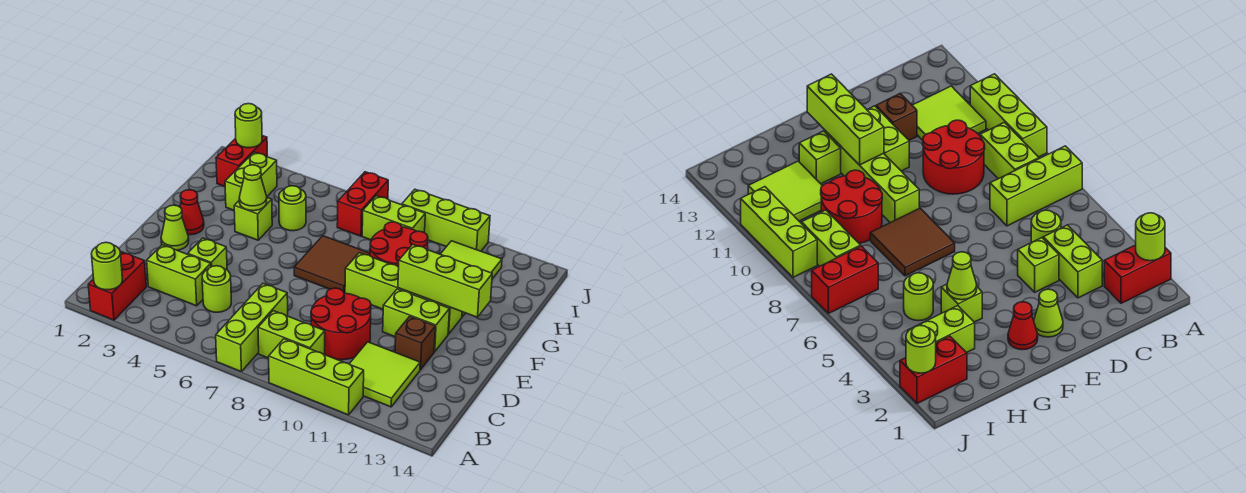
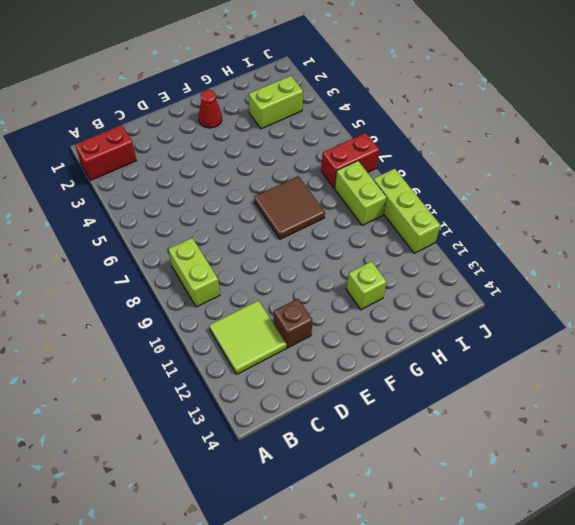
none -> lime brick A7:C7 level 1
none -> lime brick A9:A11 level 1
none -> lime brick C3:C4 level 1

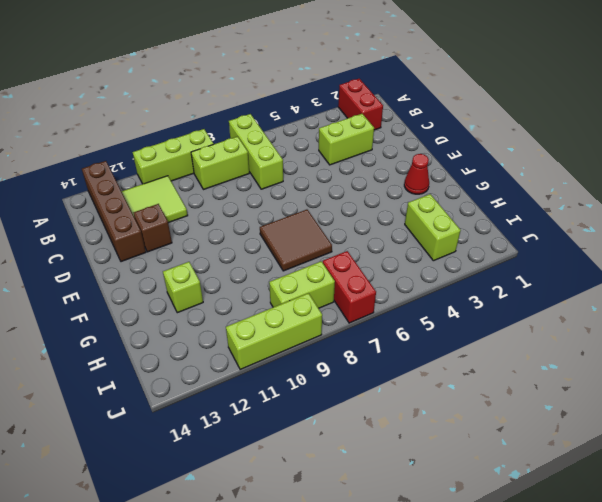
brown brick A13:D13 level 1 -> none
none -> lime round brick C5 level 1
none -> red round brick C9:D10 level 1
none -> lime brick D4 level 1

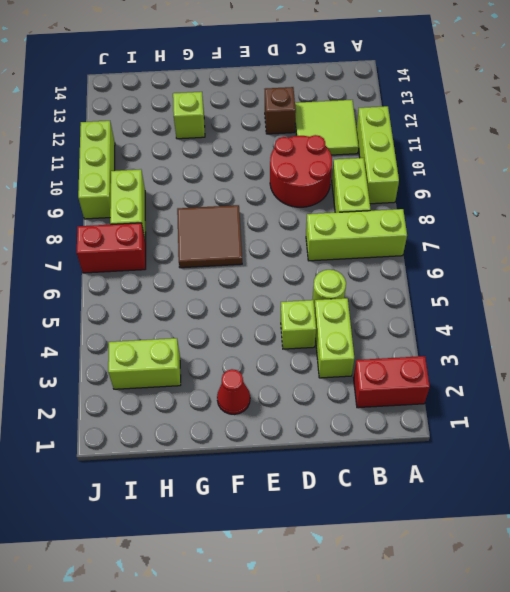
none -> lime cone E2 level 1
none -> lime brick E11:E12 level 1
none -> lime brick F9:F12 level 1

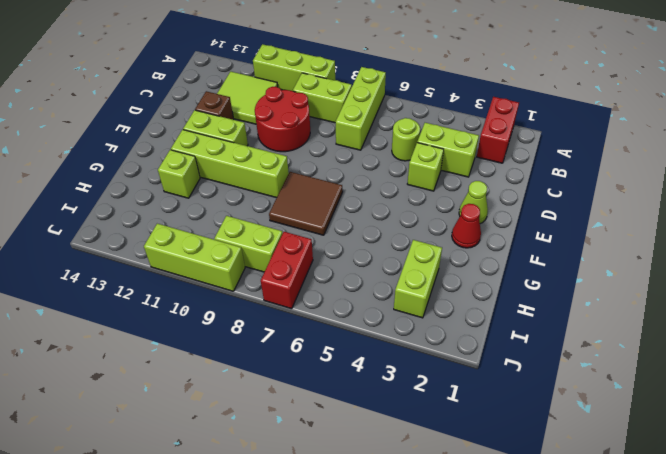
none -> lime brick G4 level 1
none -> red round brick G9:H10 level 1
none -> lime round brick H5 level 1

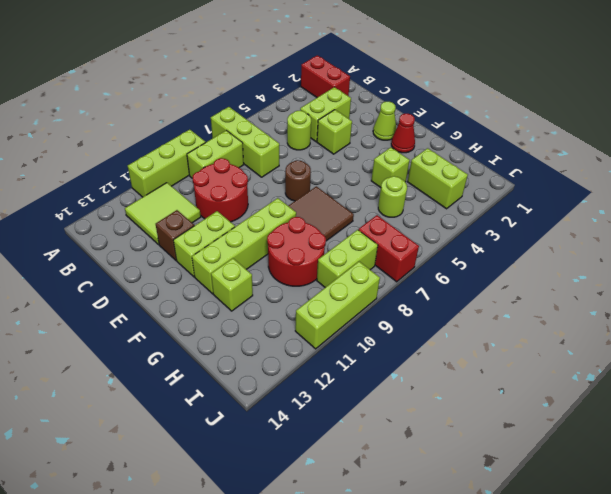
brown round brick E7 level 1 -> none
none -> lime tile H11:I12 level 1
none -> red brick I2:J2 level 1
none -> lime round brick A2 level 2

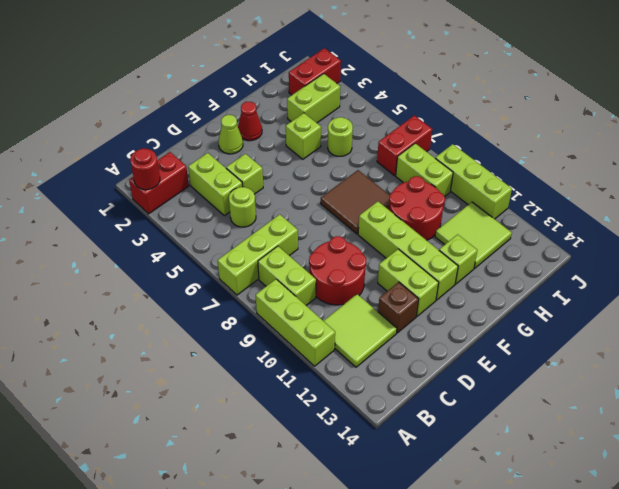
red round brick A2 level 2 -> lime round brick A2 level 2
none -> lime brick F11:F13 level 2
none -> lime cone G4 level 2
none -> lime round brick J2 level 2

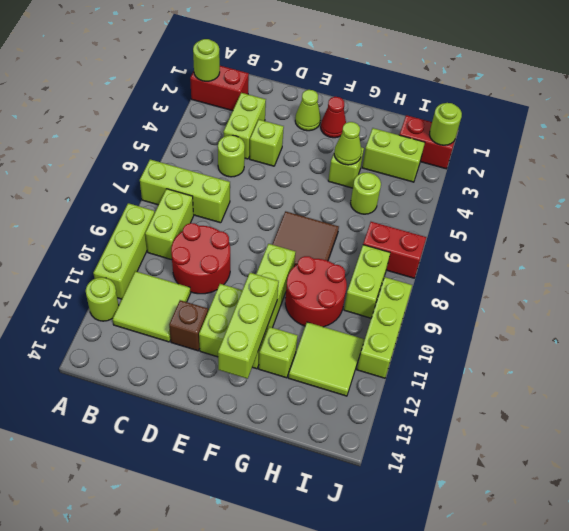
lime round brick A12 level 1 -> none

